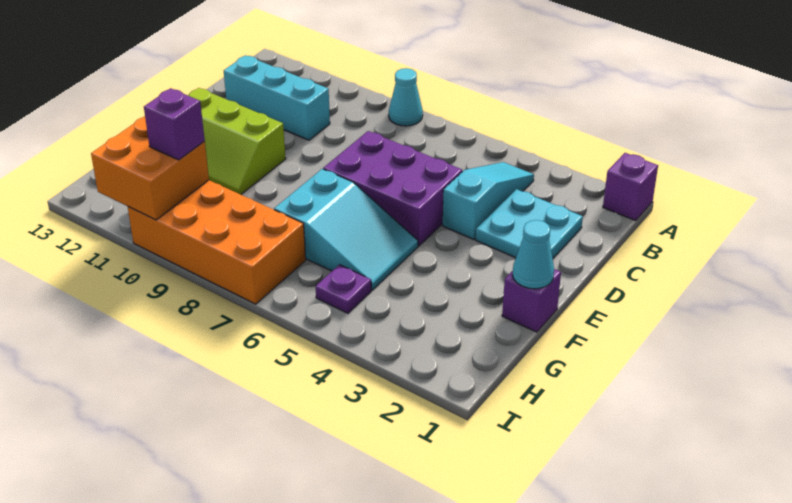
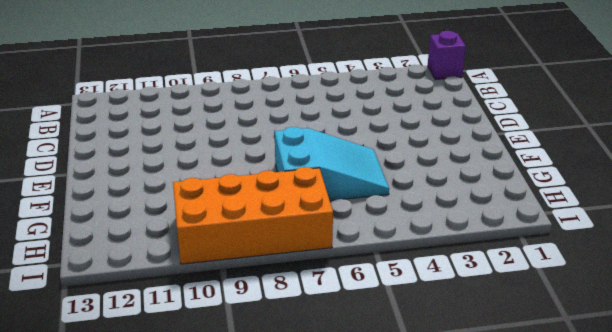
none -> cyan cone A8 level 1
none -> cyan slope B4:D4 level 1 top D
none -> cyan plate C2:D3 level 1

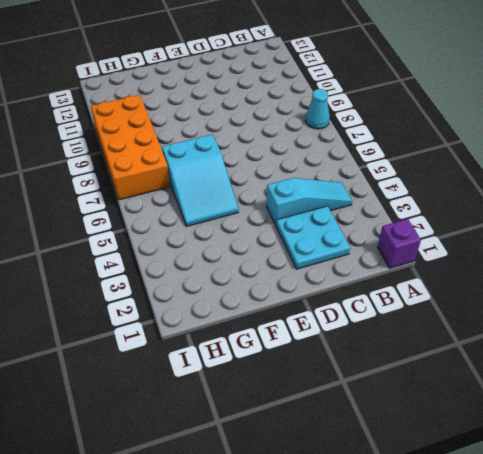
none -> cyan brick C10:C12 level 1
none -> purple brick D5:E7 level 1
none -> lime slope E10:F12 level 1 top E

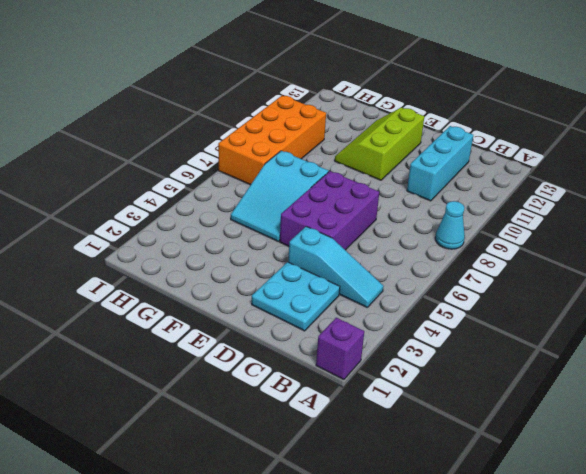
none -> purple brick F1 level 1
none -> purple plate H5 level 1
none -> cyan cone F1 level 2

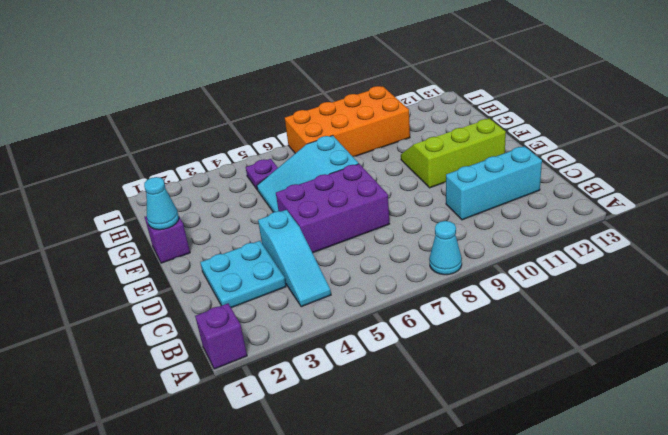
none -> orange brick H10:I11 level 2
none -> purple brick H10 level 3

